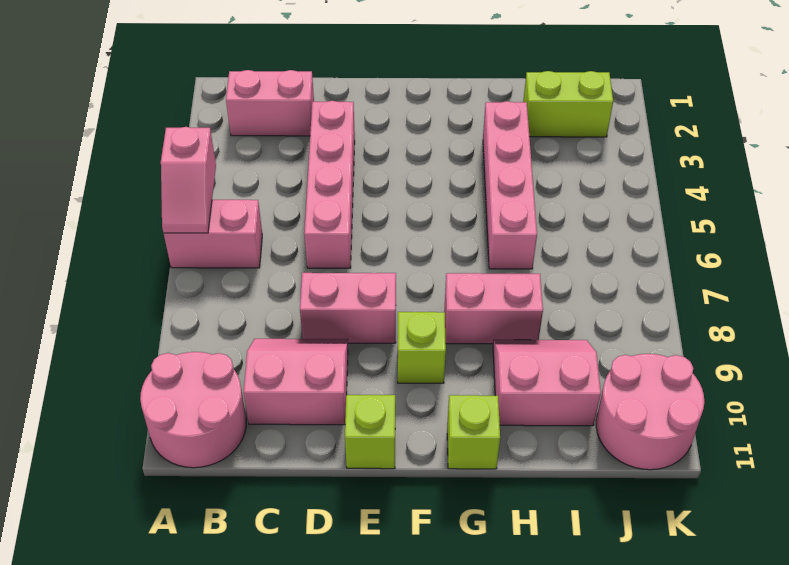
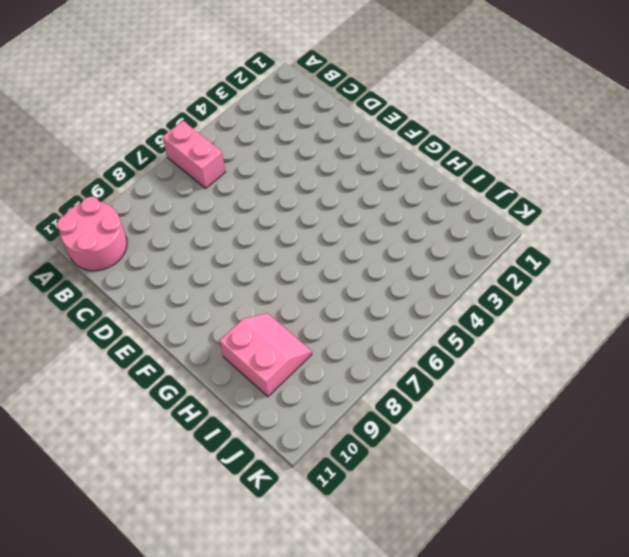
none -> pink brick B2:C2 level 1
none -> pink slope C9:D10 level 1 top 10
none -> pink brick D3:D6 level 1

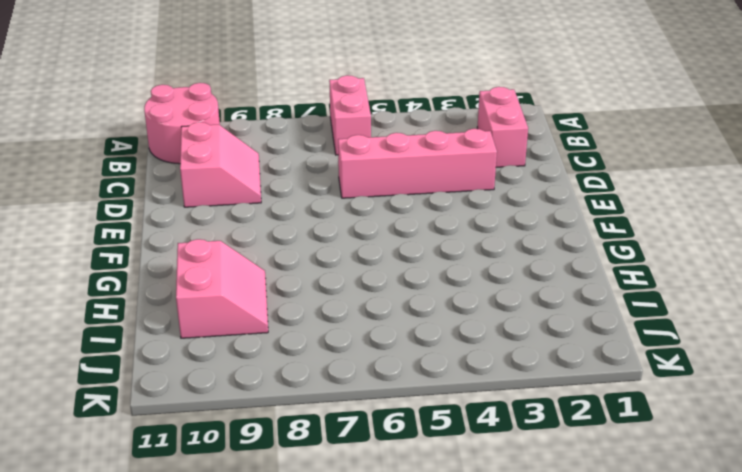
none -> pink brick D8:E8 level 1
none -> lime brick E11 level 1
none -> lime brick F9 level 1

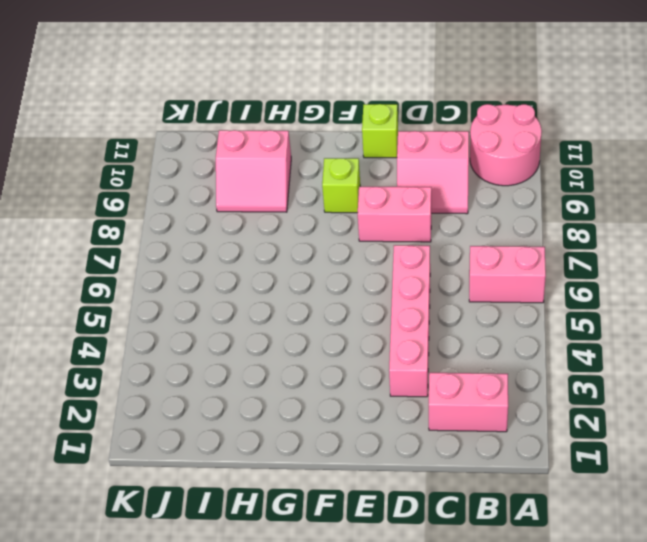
none -> pink brick G8:H8 level 1
none -> lime brick G11 level 1
none -> pink brick H3:H6 level 1

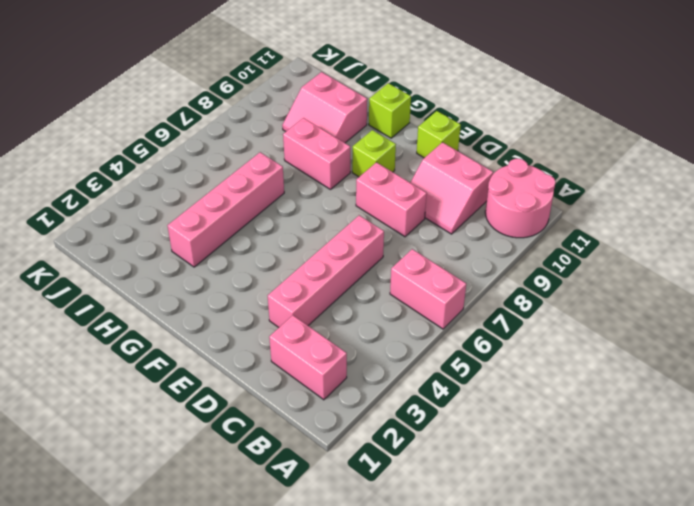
none -> lime brick I2:J2 level 1
none -> pink round brick J10:K11 level 1
none -> pink slope A5:A6 level 2 top 5

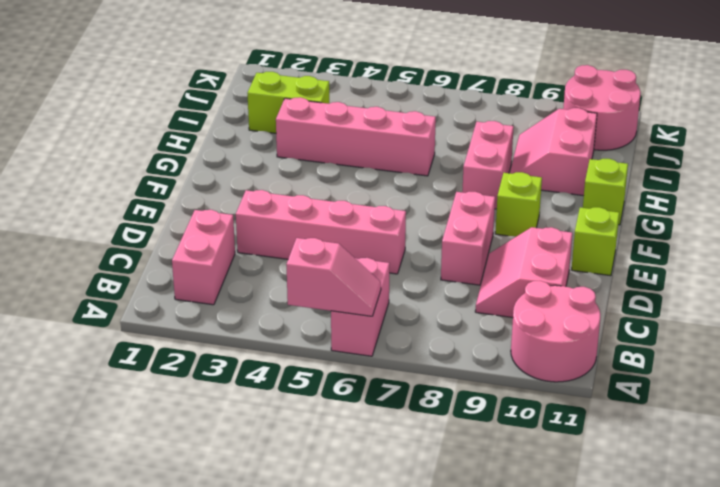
lime brick I2:I3 level 1 -> lime brick I2:J2 level 1

